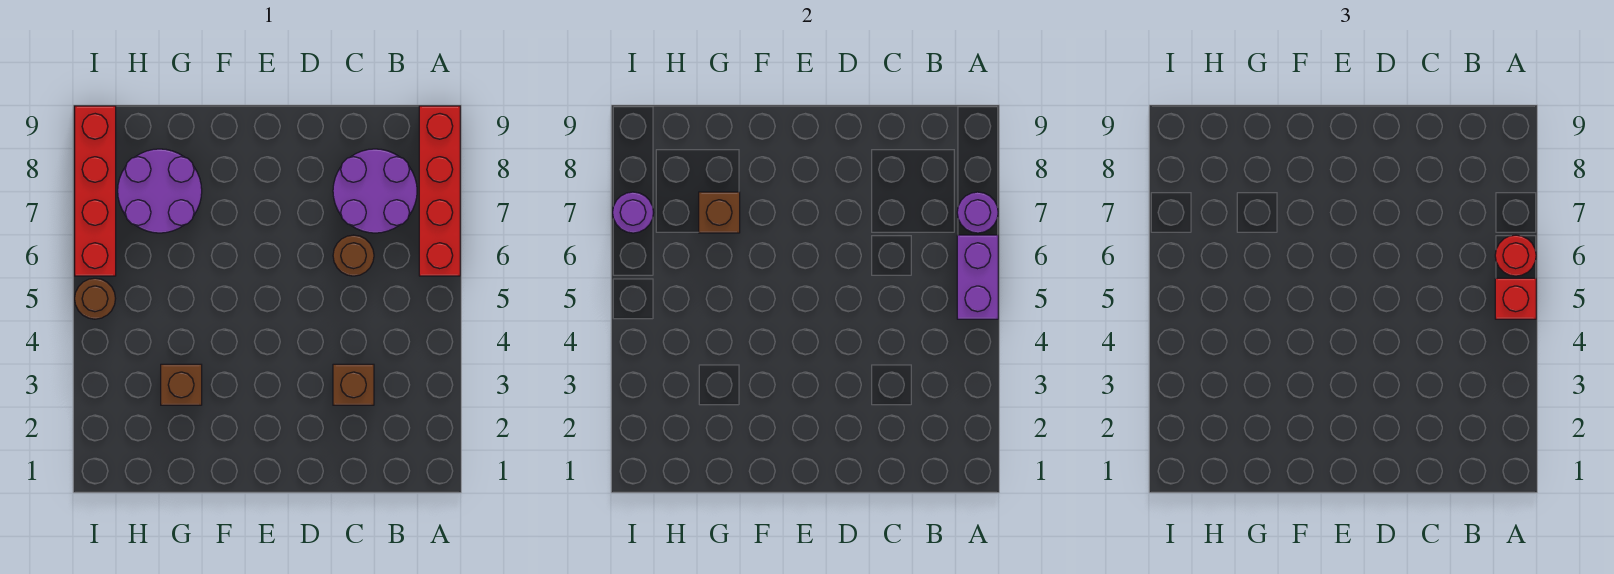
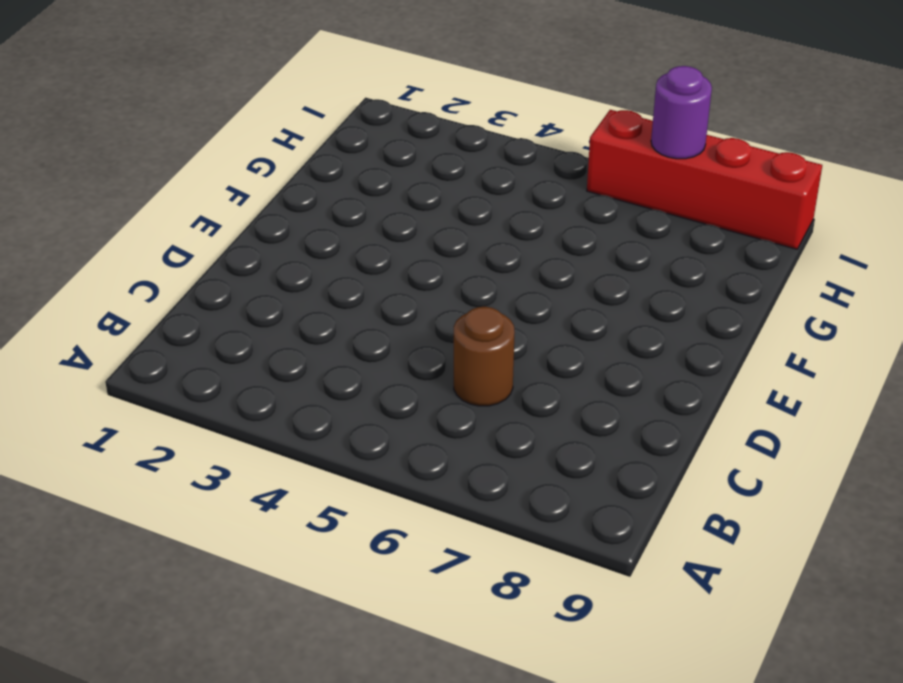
none -> red brick A6:A9 level 1
none -> purple round brick B7:C8 level 1
none -> brown brick C3 level 1

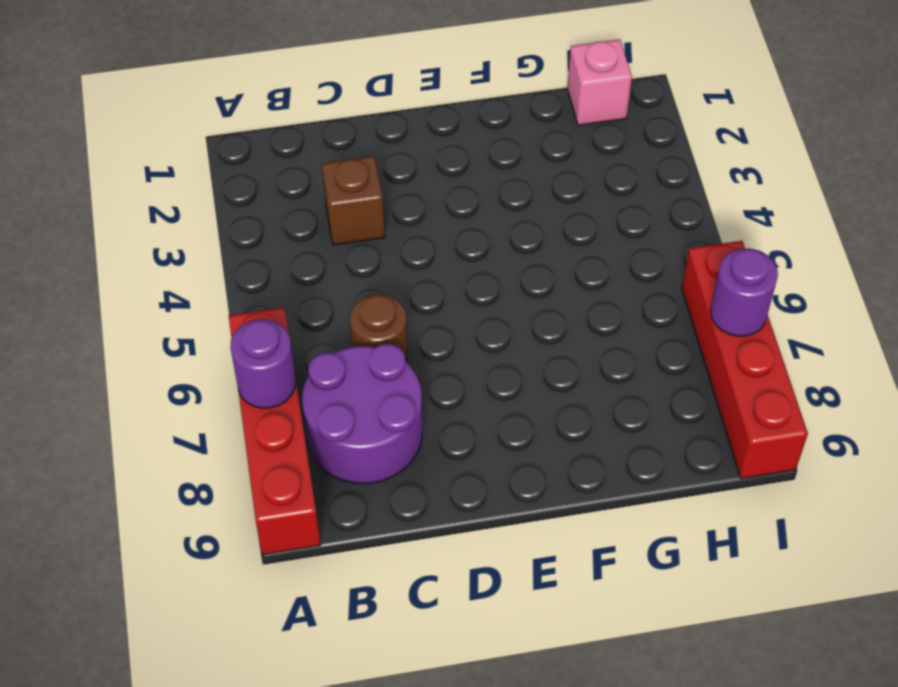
pink brick H1 level 1 -> none
none -> brown brick G3 level 1
none -> purple round brick G7:H8 level 1
none -> brown round brick I5 level 1

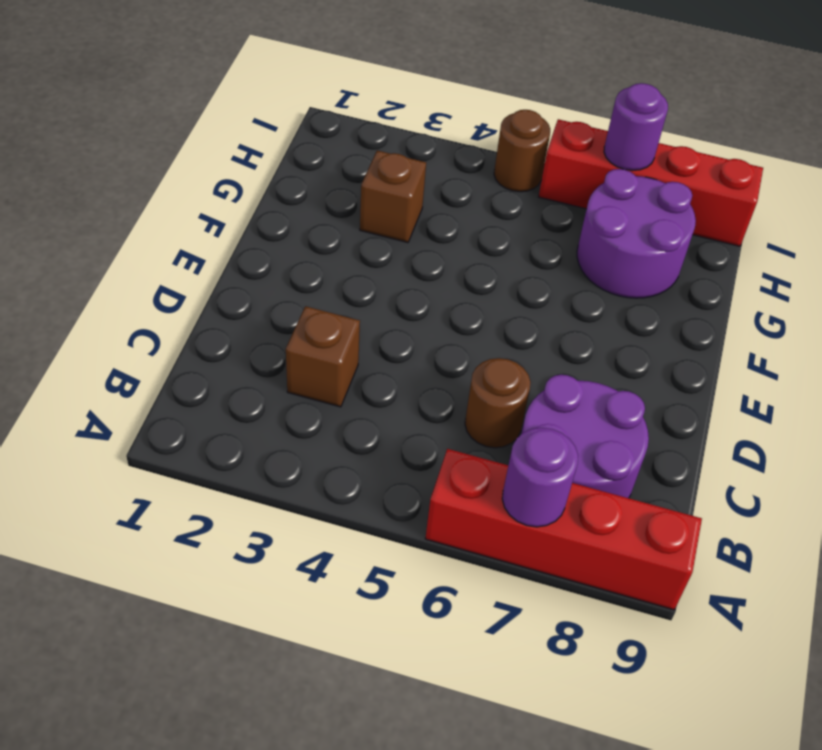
none -> purple brick A5:A6 level 2
none -> brown brick G7 level 2
none -> red brick A5 level 3

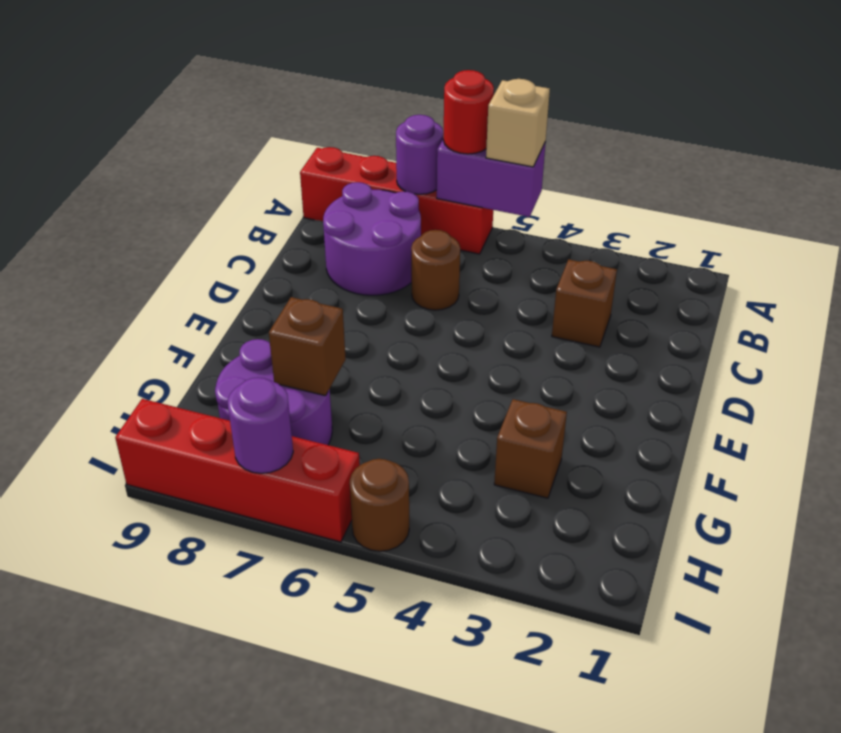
tan brick A5 level 3 -> red brick A5 level 3

